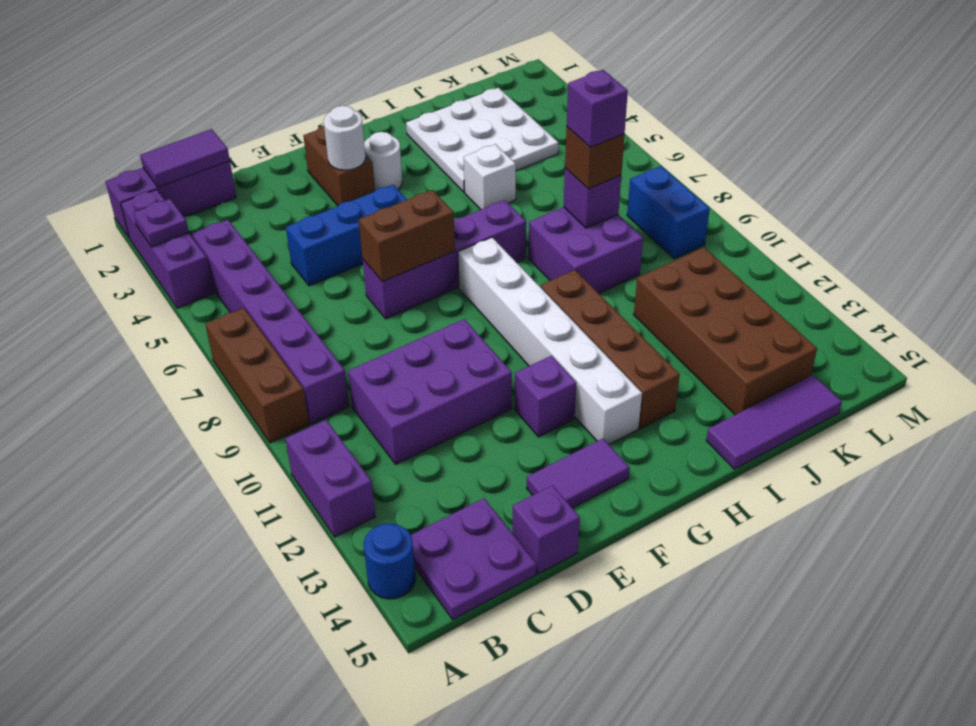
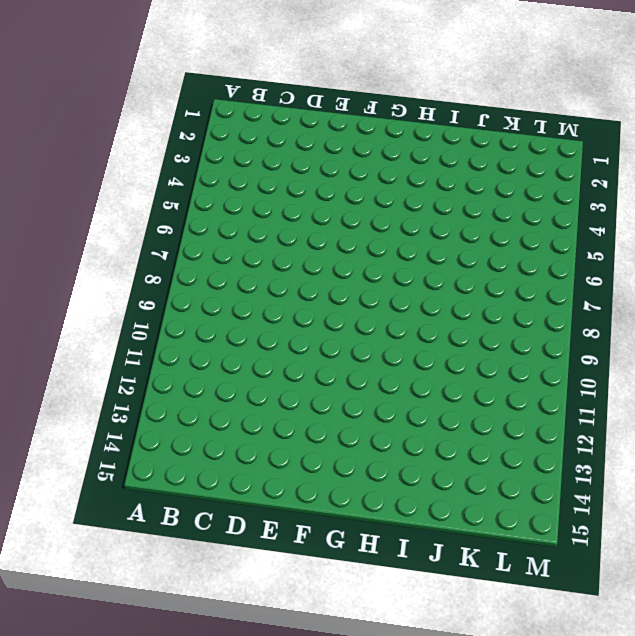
none -> purple brick A1:C1 level 1
none -> purple brick A2:A4 level 1
none -> brown brick A7:A9 level 1
none -> purple brick A11:A12 level 1

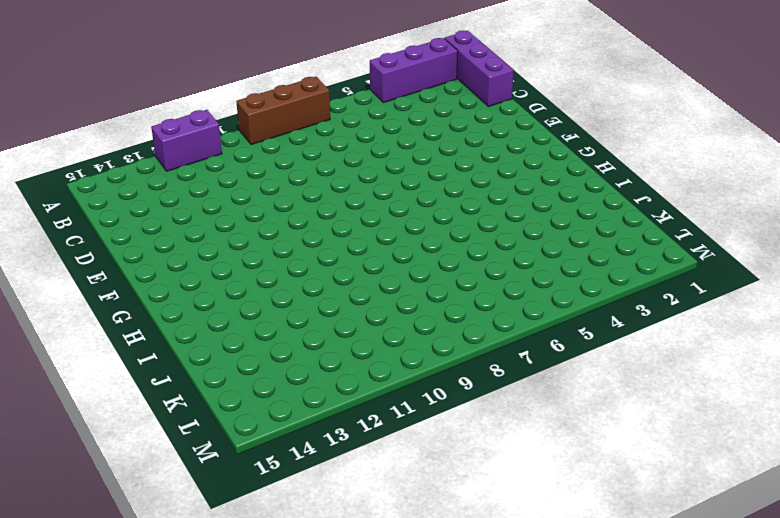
none -> blue round brick A14 level 1
none -> purple brick B4:B9 level 1
none -> purple plate B14:C15 level 1
none -> purple brick C10:E11 level 1

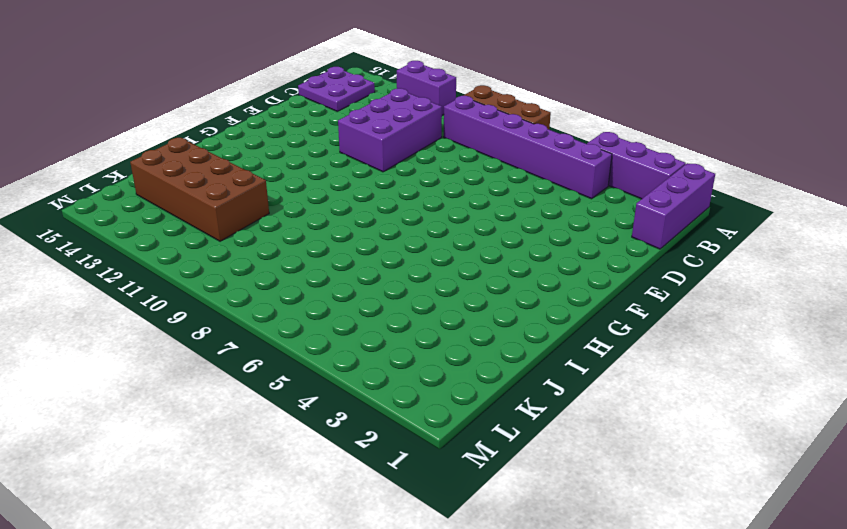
none -> blue round brick A14 level 1
none -> blue brick D5:F5 level 1
none -> purple brick D15 level 1
none -> purple brick E7:H7 level 1

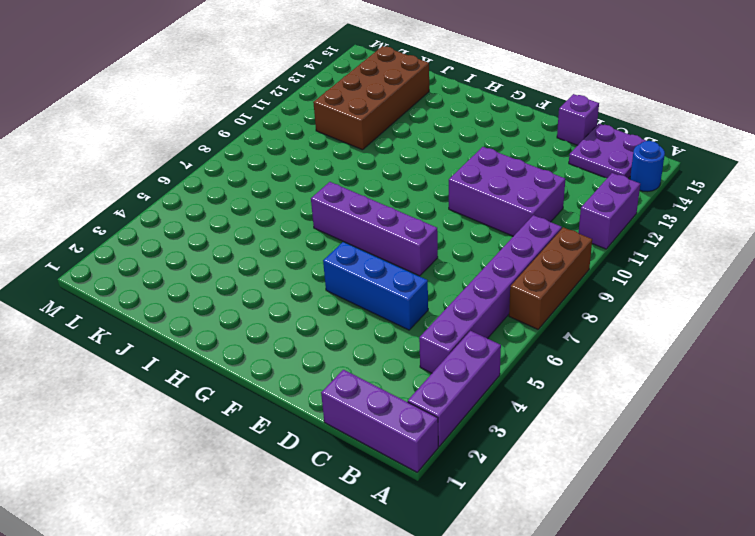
none -> purple tile E14:F14 level 1
none -> brown brick F2:F3 level 1
none -> purple brick F12 level 1
none -> white round brick G3 level 1

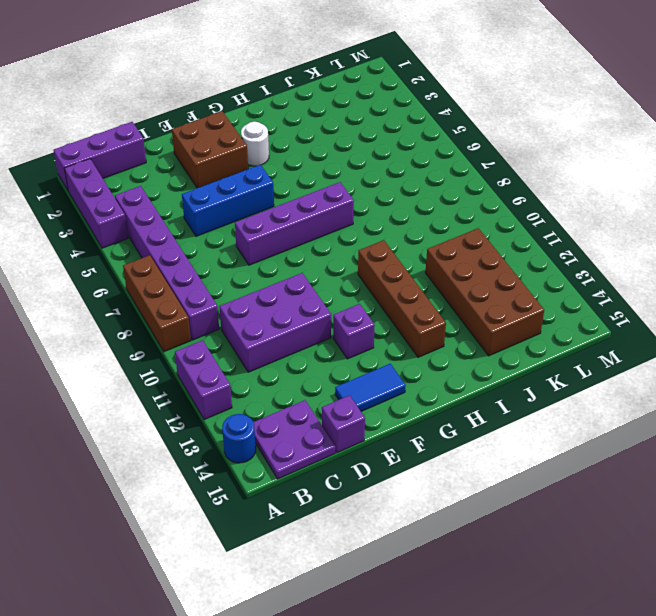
brown brick E2:F3 level 1 -> brown brick F2:F3 level 1
blue tile E14:F14 level 1 -> purple tile E14:F14 level 1
none -> white brick G8:G13 level 1
none -> white plate I2:K4 level 1
none -> white brick I5 level 1
none -> purple brick I8:J9 level 1

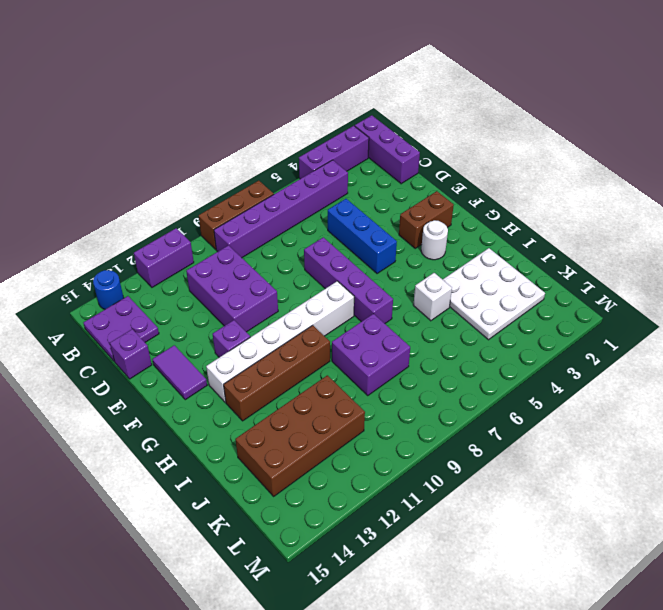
none -> purple tile I15:K15 level 1
none -> blue brick L8:L9 level 1
none -> purple plate A3 level 2
none -> purple tile B1:C1 level 2

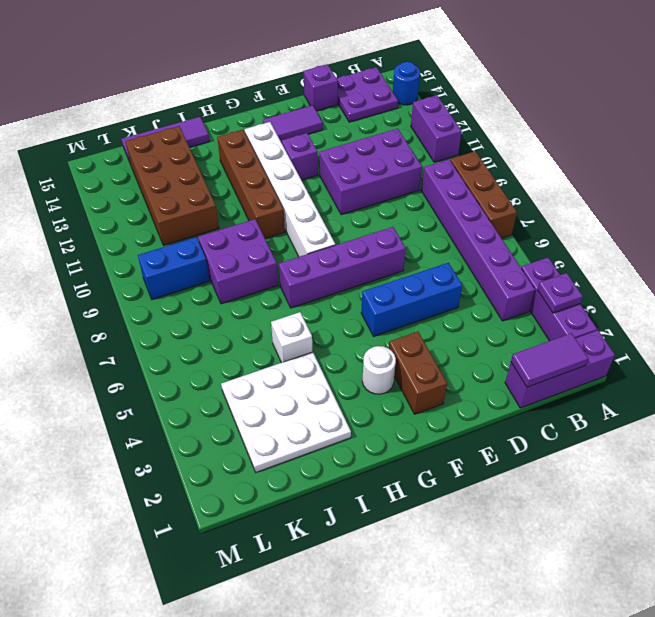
blue brick K9:L9 level 1 -> blue brick L8:L9 level 1
none -> brown brick E7:F7 level 2
none -> white round brick F3 level 2
none -> purple brick J8 level 2
none -> brown brick J8 level 3

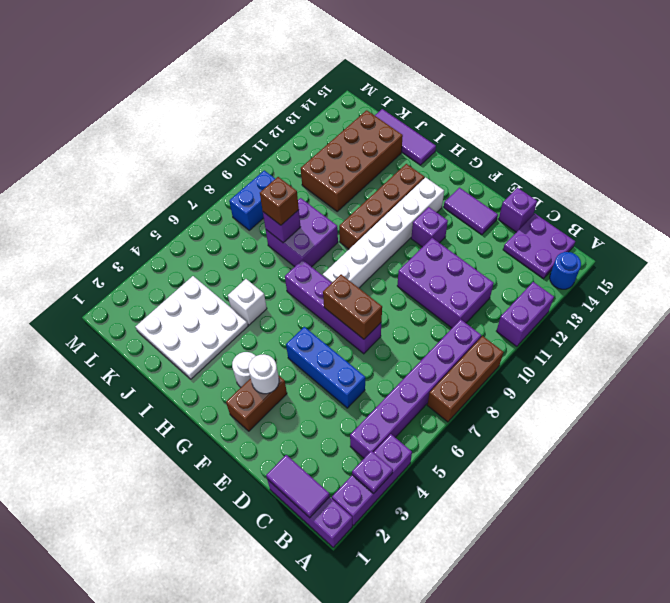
none -> purple brick J8 level 4

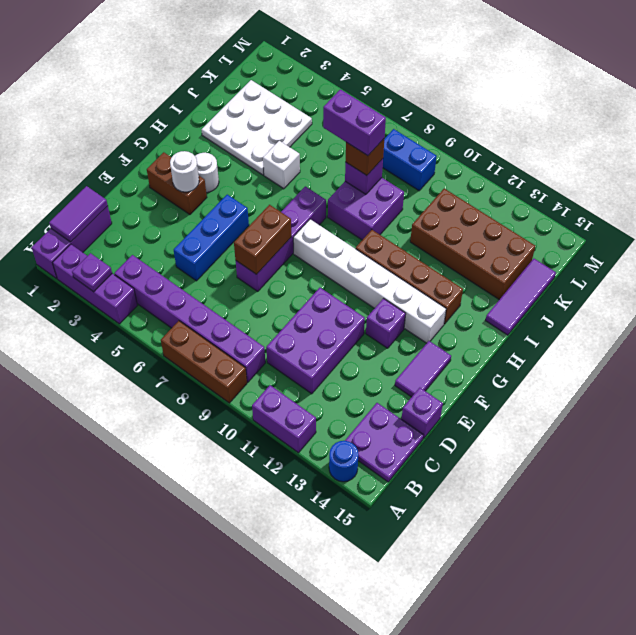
purple brick J7:J8 level 4 -> purple brick J8 level 4

